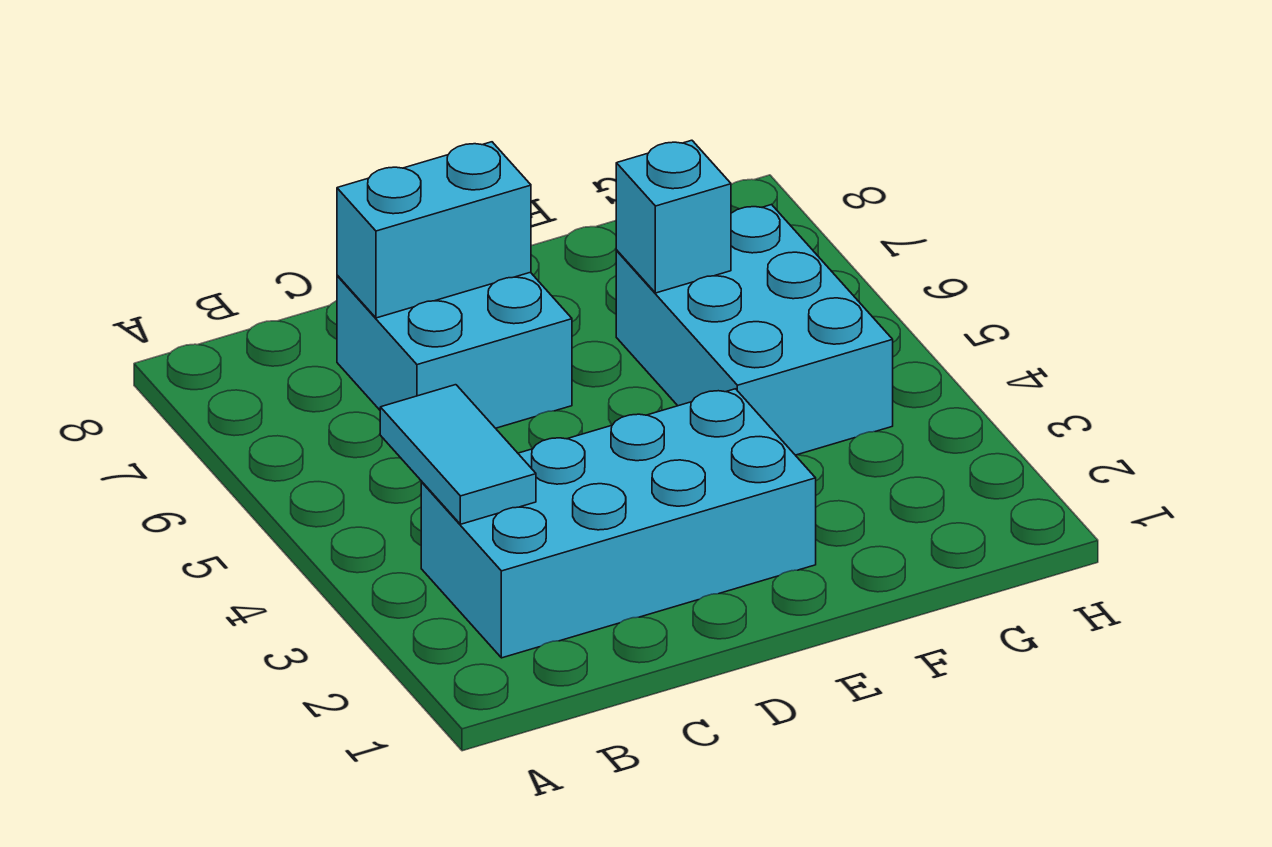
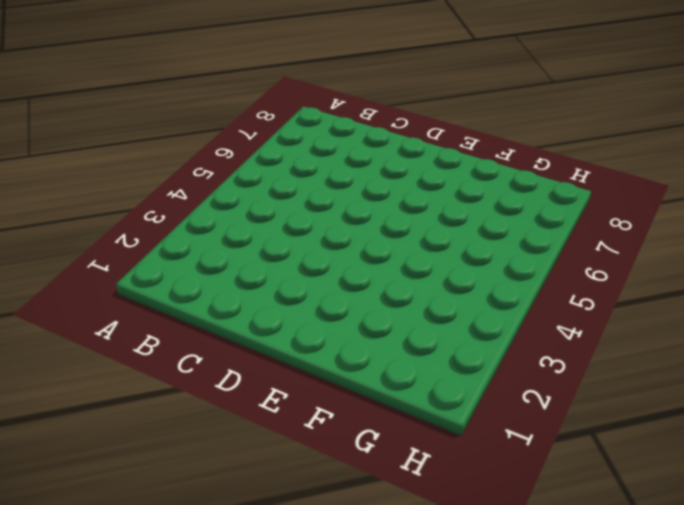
none -> cyan brick B2:E3 level 1
none -> cyan brick C6:D7 level 1

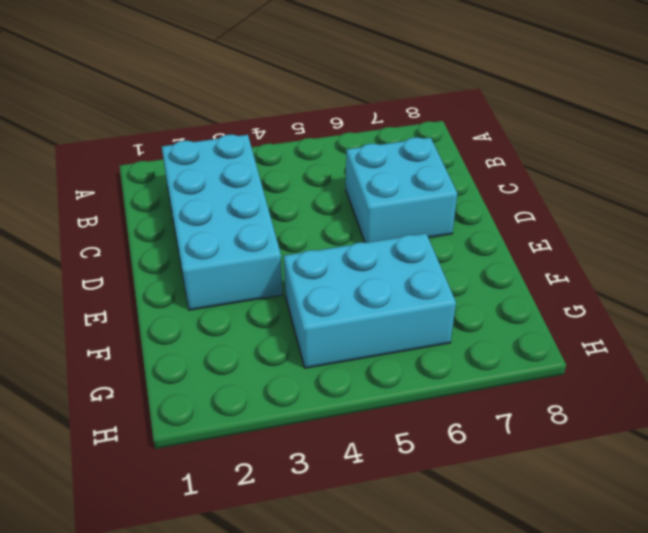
none -> cyan tile B3:B4 level 2
none -> cyan brick C7:D7 level 2

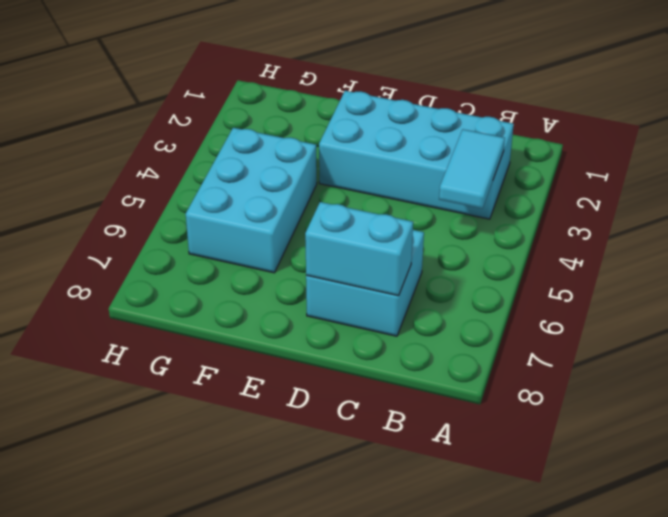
none -> cyan brick F6 level 2

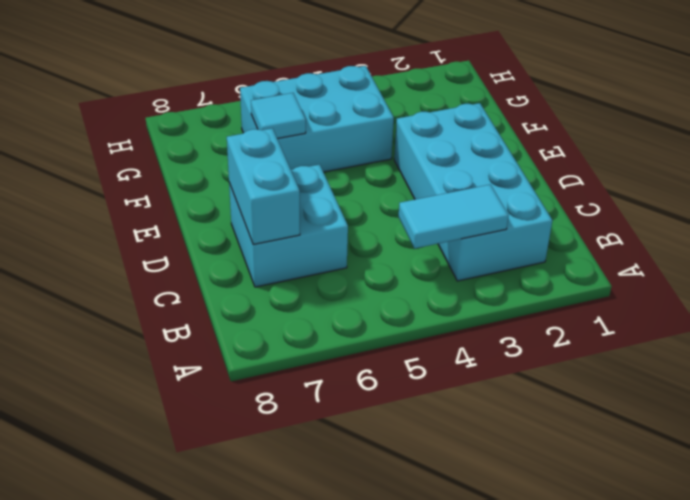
cyan tile F6 level 2 -> cyan brick F6 level 2

